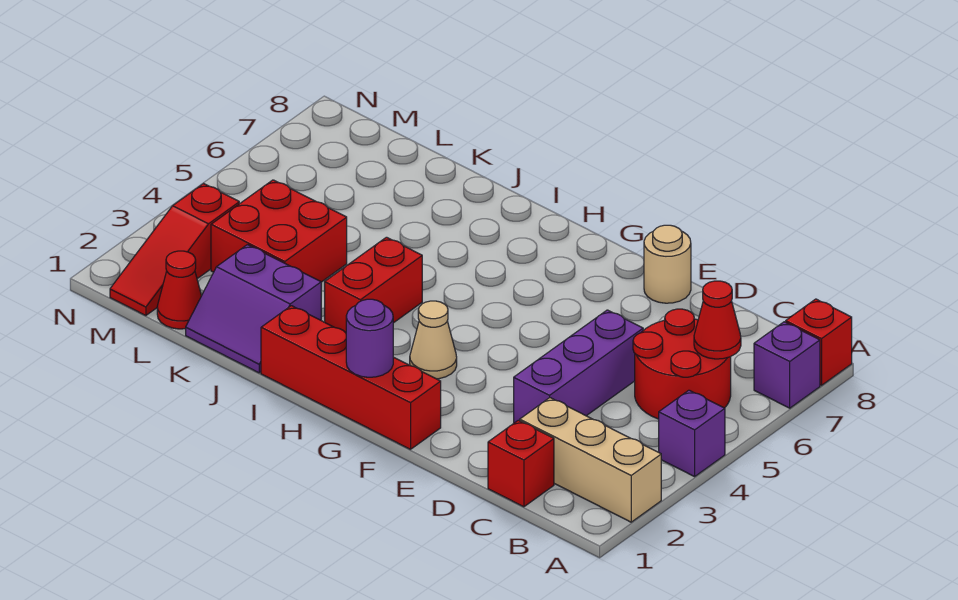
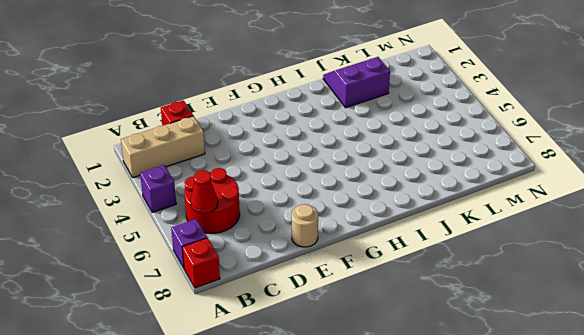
none -> purple brick D3:D5 level 1
none -> red brick F1:I1 level 1
none -> tan cone G3 level 1

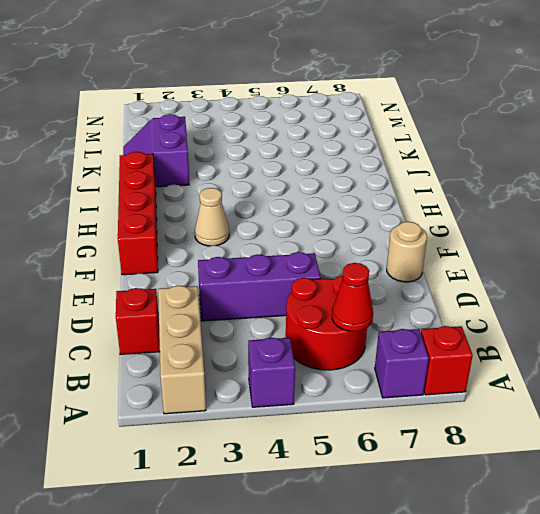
none -> red brick I3:I4 level 1
none -> red brick K3:L4 level 1
none -> red cone L1 level 1

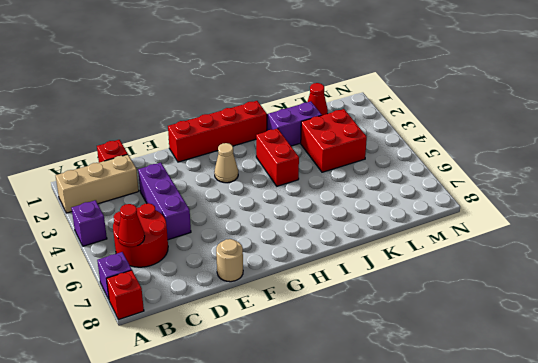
none -> red slope M1:M3 level 1 top 3
none -> purple round brick G1 level 2

